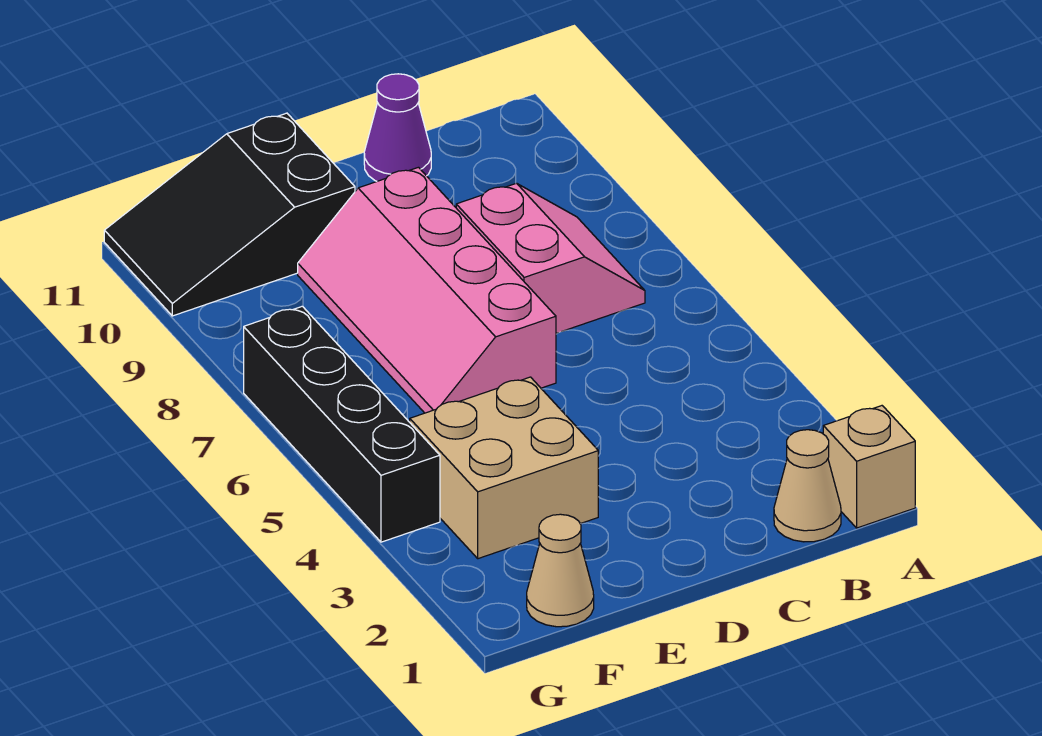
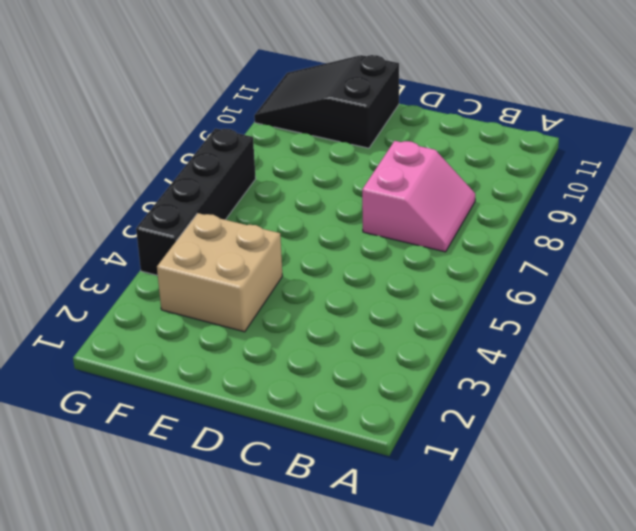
none -> tan brick A1 level 1
none -> tan cone B1 level 1

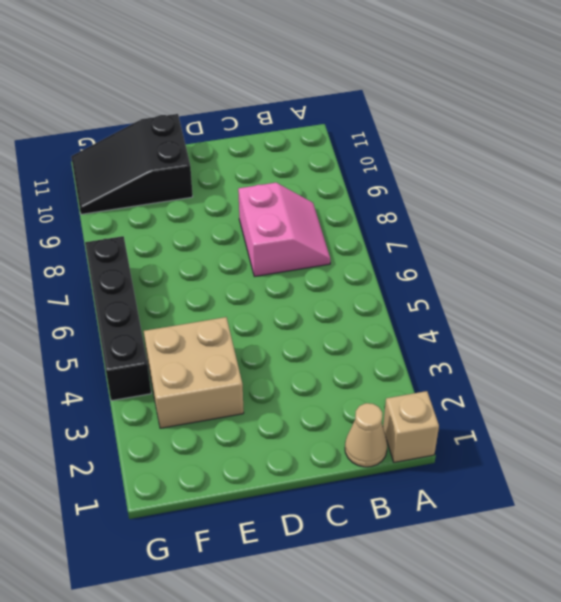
none -> purple cone C11 level 1
none -> pink slope D6:E9 level 1 top D

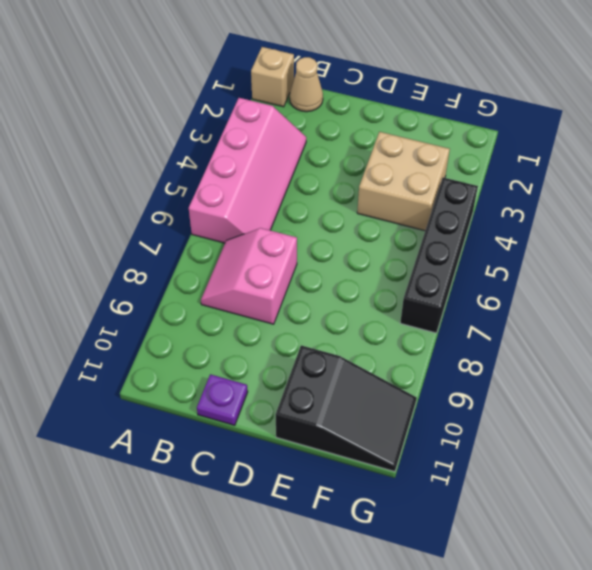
pink slope A3:B6 level 1 top A -> pink slope D6:E9 level 1 top D
purple plate C11 level 1 -> purple cone C11 level 1
none -> tan cone F1 level 1

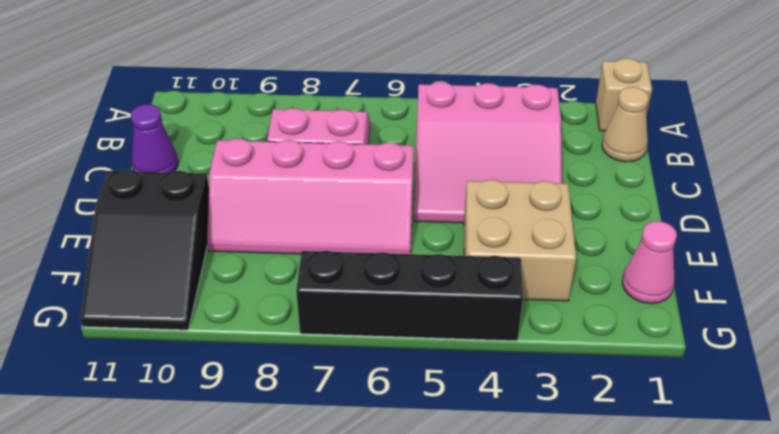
pink slope B3:D5 level 1 top B -> none
pink cone F1 level 1 -> tan cone F1 level 1

